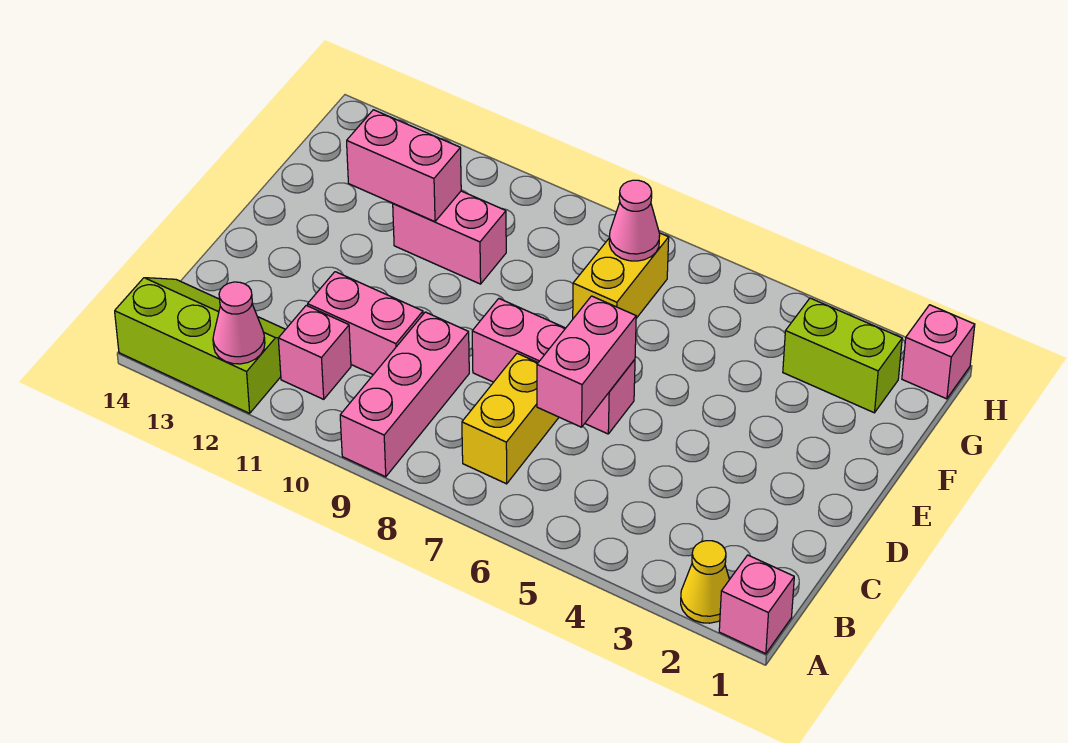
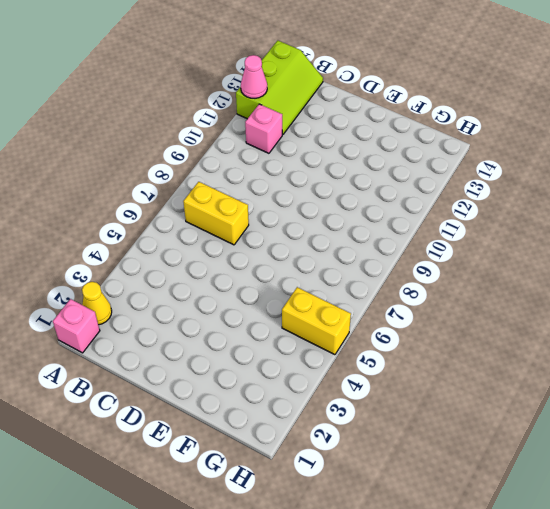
yellow brick G5:H5 level 1 -> yellow brick F7:G7 level 1
none -> pink brick A9:C9 level 1
none -> pink brick C10:C11 level 1
none -> pink brick D6:D8 level 1

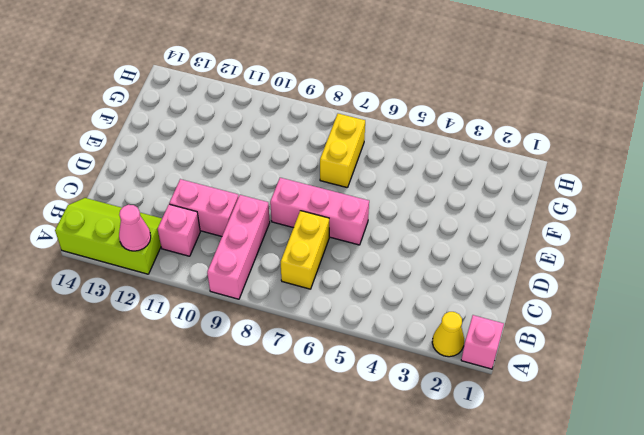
none -> pink brick F10:F11 level 1
none -> lime brick G2:G3 level 1
none -> pink brick H1 level 1

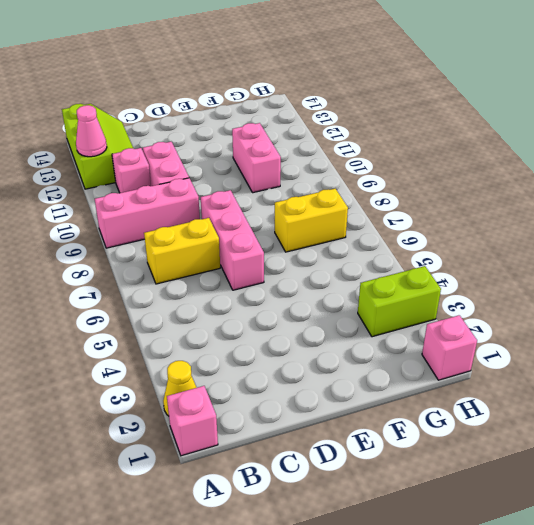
lime brick G3:H3 level 1 -> lime brick G2:G3 level 1
none -> pink brick C6:D6 level 2
none -> pink brick F11:F12 level 2
none -> pink cone G7 level 2

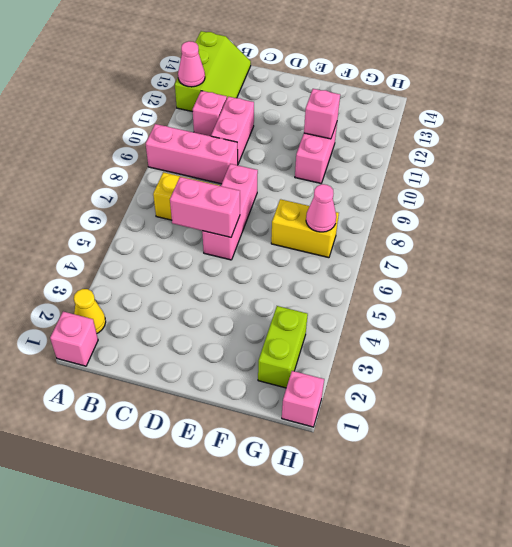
pink brick F11 level 2 -> pink brick F11:F12 level 2

